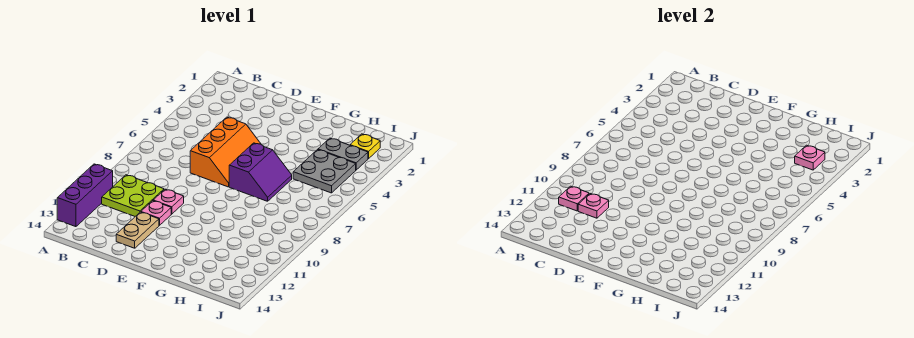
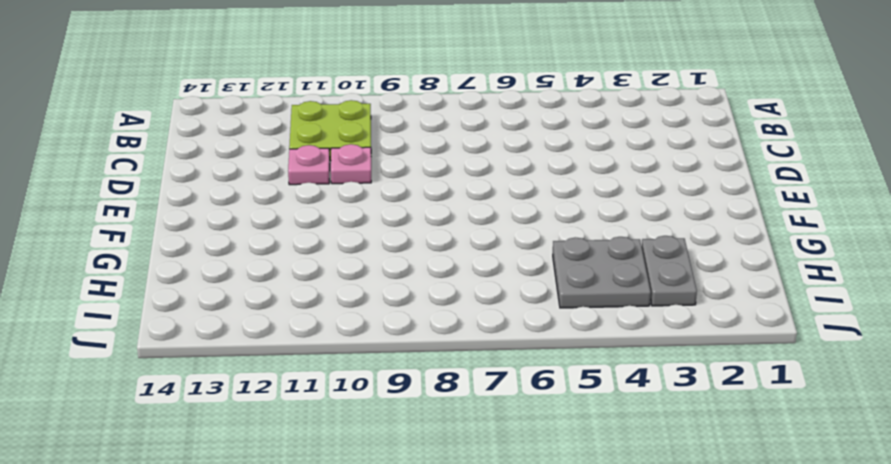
none -> purple brick A11:A13 level 1
none -> orange slope D5:E7 level 1 top D
none -> tan plate D12:D13 level 1

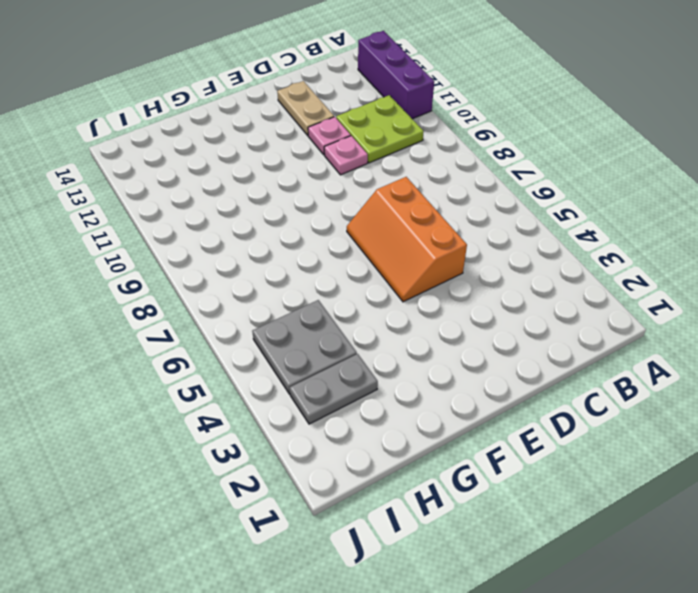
none -> purple slope F6:G7 level 1 top F
none -> yellow plate I2 level 1
none -> pink plate B11 level 2

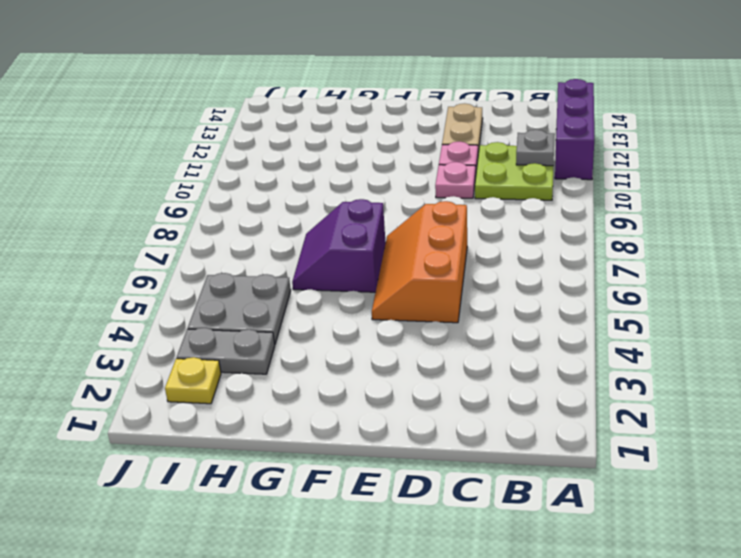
grey plate B11 level 2 -> pink plate B11 level 2
none -> pink plate C11 level 2
none -> pink plate I3 level 2

